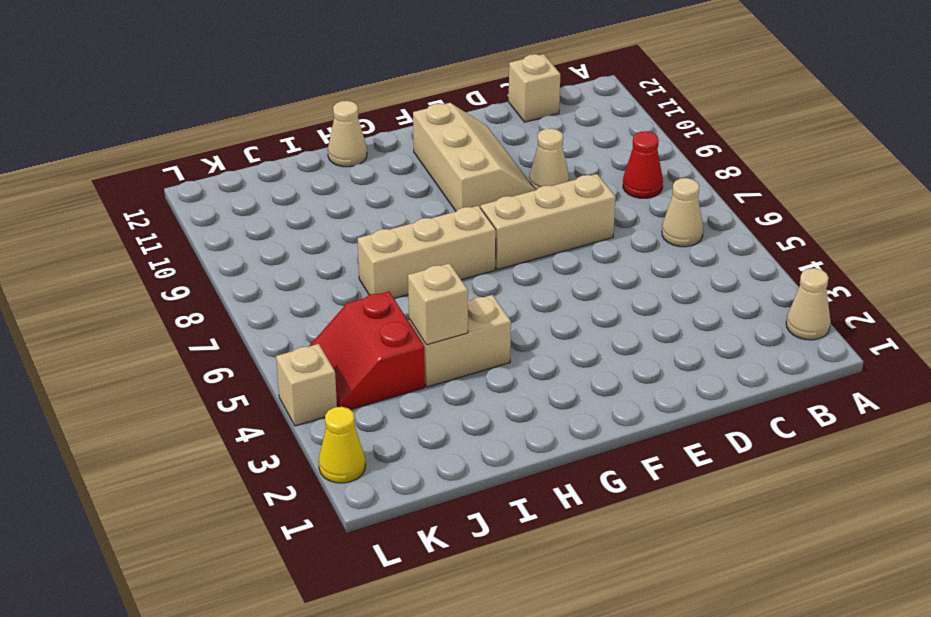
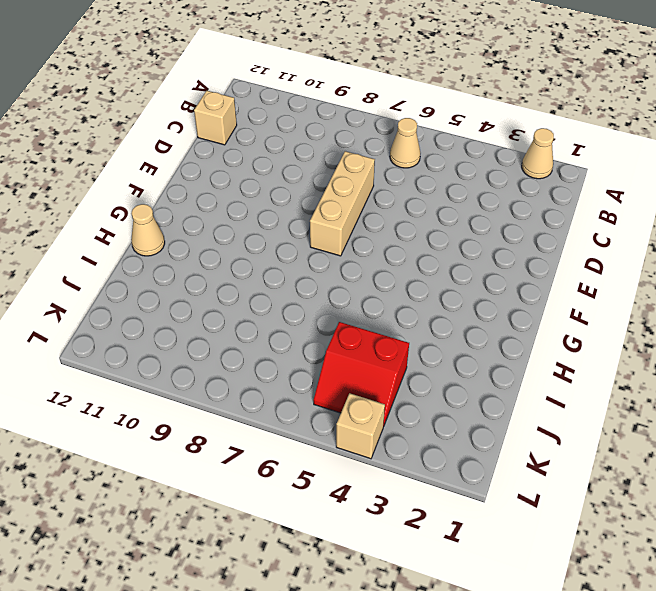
none -> red cone B8 level 1
none -> tan cone D9 level 1
none -> tan slope E9:F11 level 1 top F

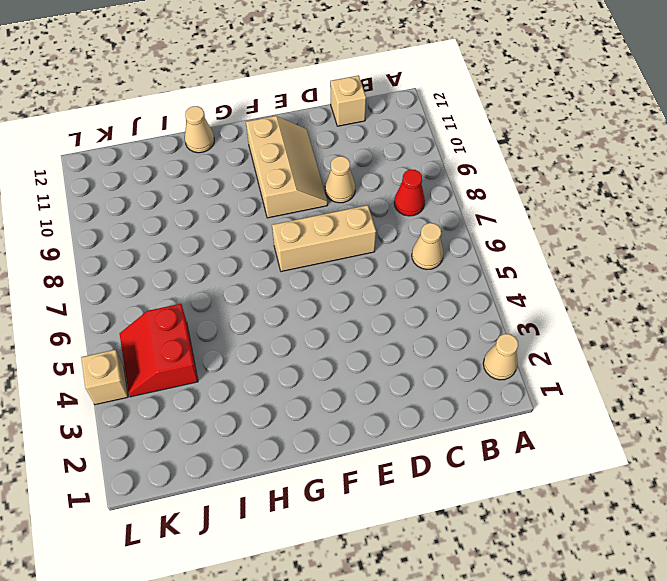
none -> tan brick G7:I7 level 1
none -> tan brick H4:I4 level 1
none -> yellow cone L2 level 1

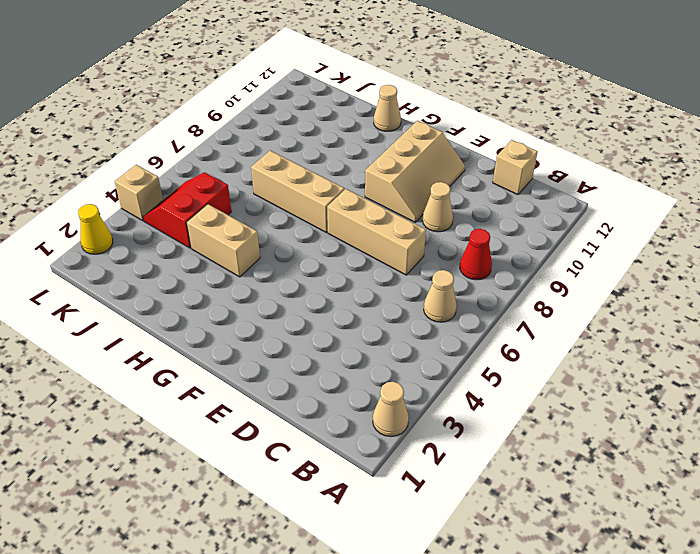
none -> tan brick I4 level 2

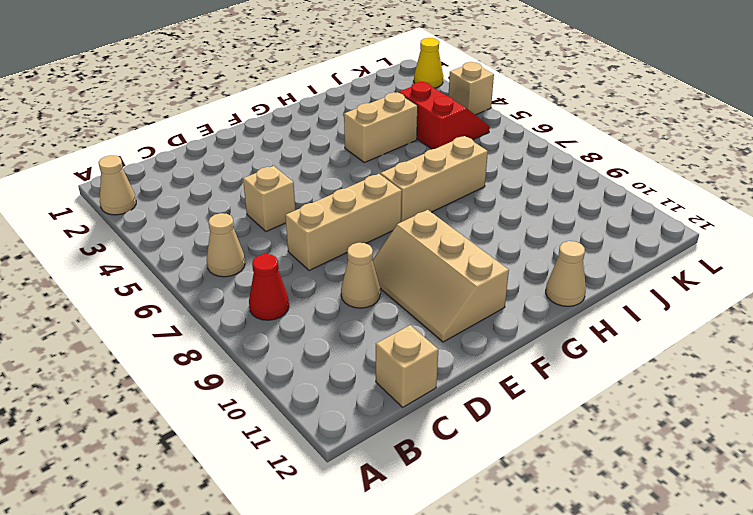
tan brick D5 level 1 -> tan brick I4 level 2

